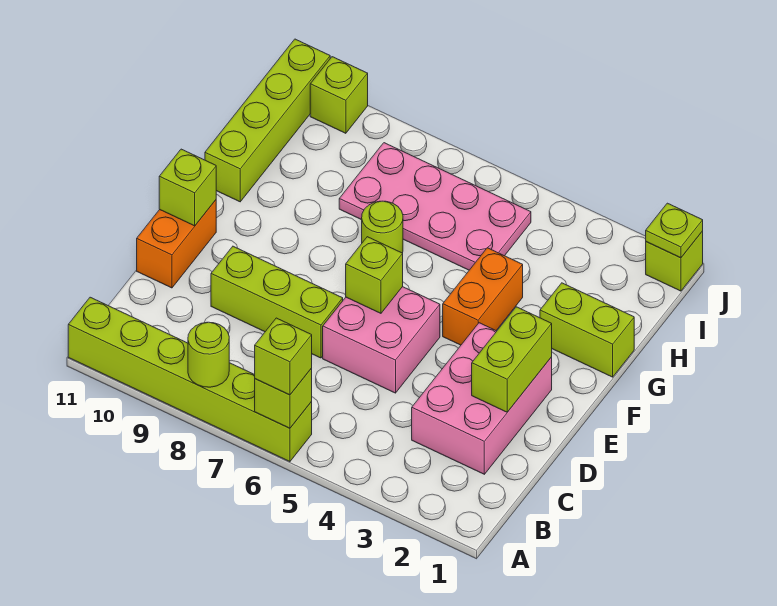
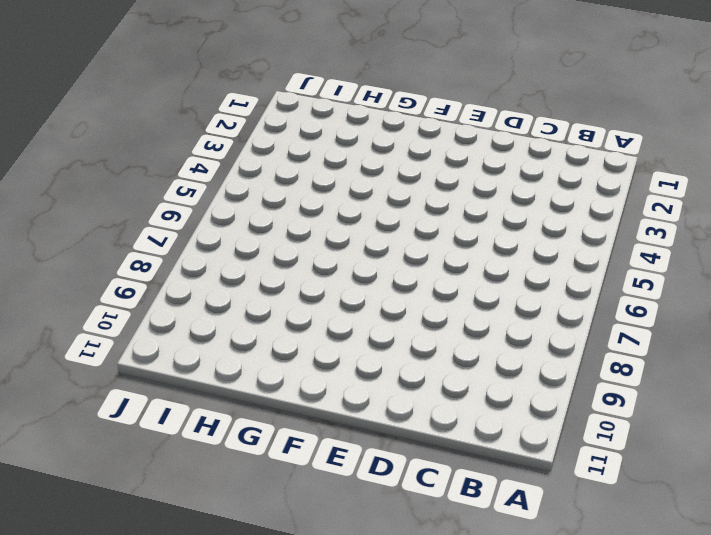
none -> lime brick A6:A11 level 1
none -> pink brick C2:E3 level 1
none -> pink brick D5:E6 level 1

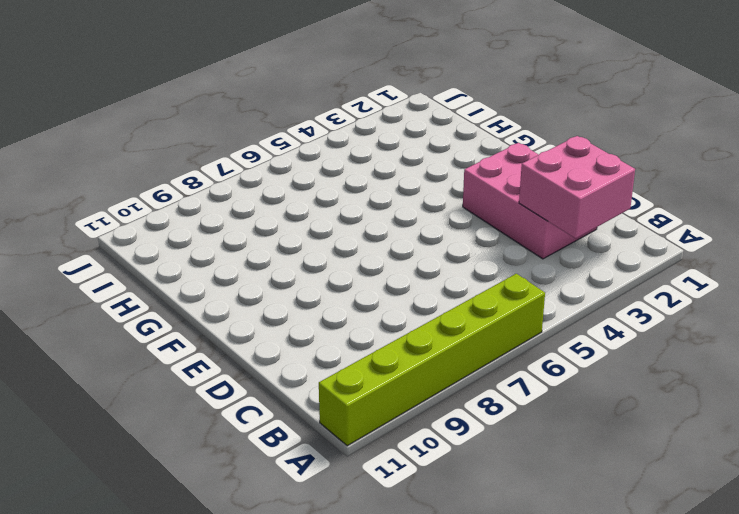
pink brick B2:C3 level 2 -> pink brick D5:E6 level 1
none -> lime brick D7:D9 level 1
none -> orange brick D11:E11 level 1
none -> orange brick F4:G4 level 1

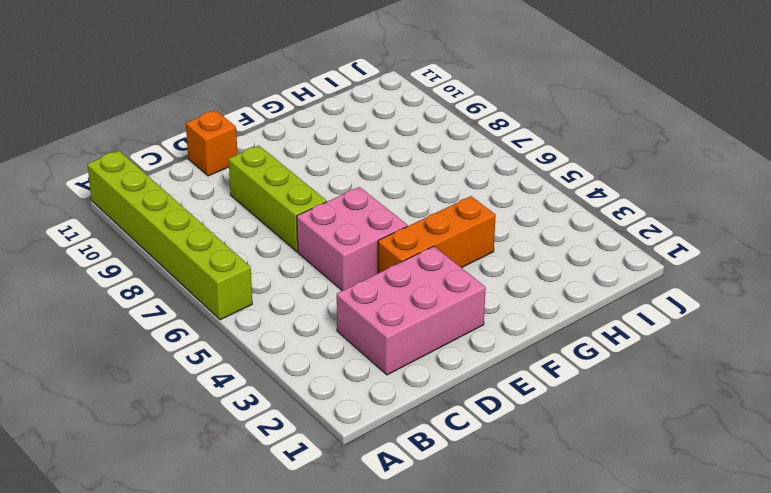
orange brick D11 level 1 -> orange brick D11:E11 level 1
orange brick E4:G4 level 1 -> orange brick F4:G4 level 1
none -> lime brick G1:G2 level 1
none -> lime round brick G7 level 1
none -> lime brick G11:J11 level 1

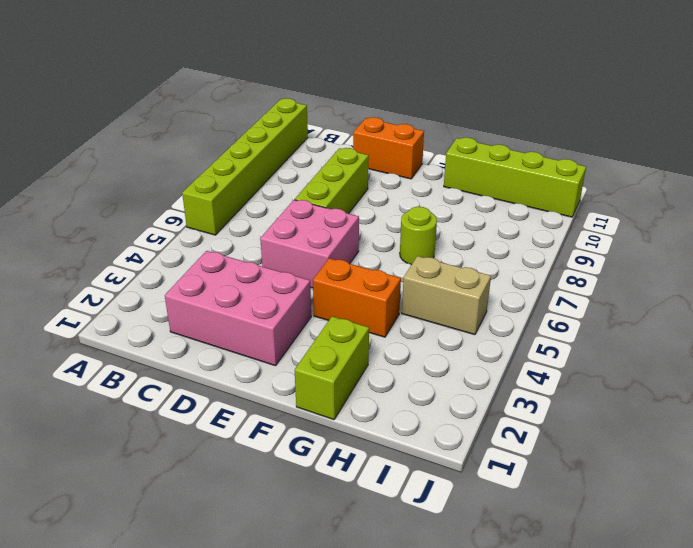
tan brick H5:I5 level 1 -> pink plate H5:I8 level 1
none -> lime brick J1 level 1
none -> lime brick J10 level 1
none -> lime brick A6 level 2

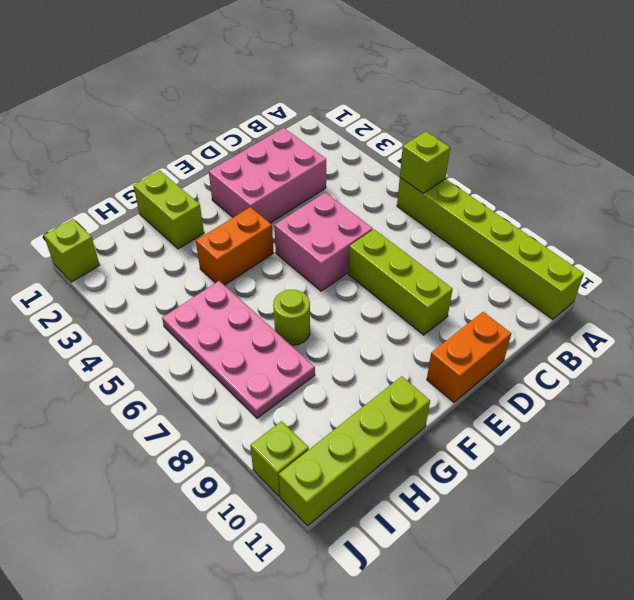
none -> lime round brick A8 level 2
none -> lime brick D2:E2 level 2
none -> lime brick E6 level 2

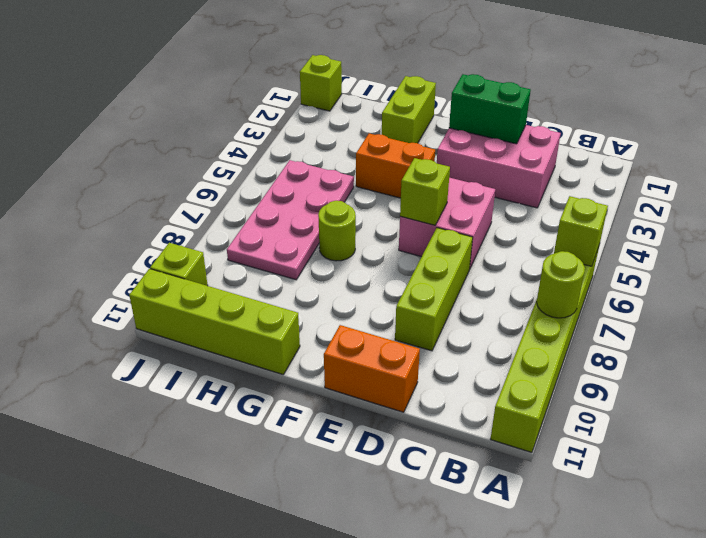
green brick D2:E2 level 2 -> lime brick D2:E2 level 2
none -> lime brick E11 level 2
none -> lime plate J1 level 2
none -> lime brick A6 level 3

